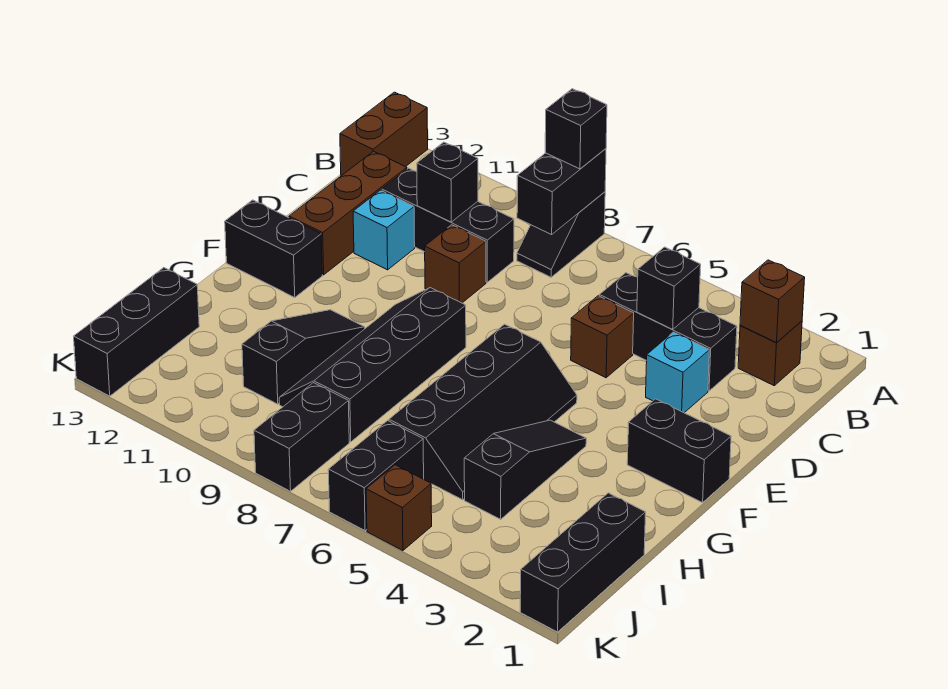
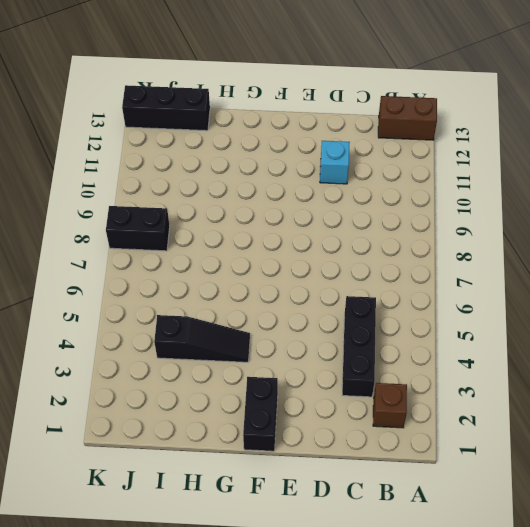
none -> black slope A8:B8 level 1 top A
none -> black brick C9:C11 level 1
none -> brown brick C12:E12 level 1

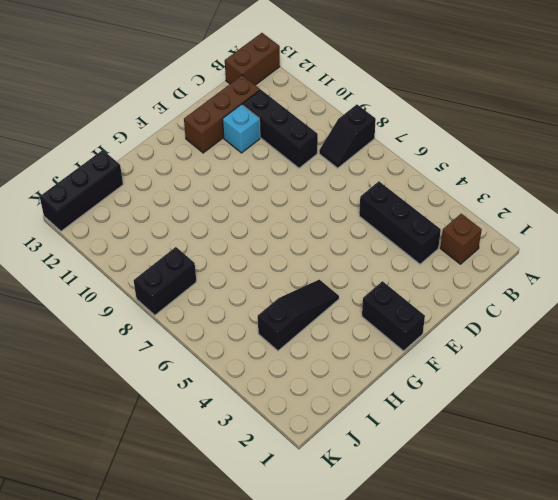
none -> cyan brick D3 level 1
none -> brown brick D5 level 1
none -> brown brick D9 level 1

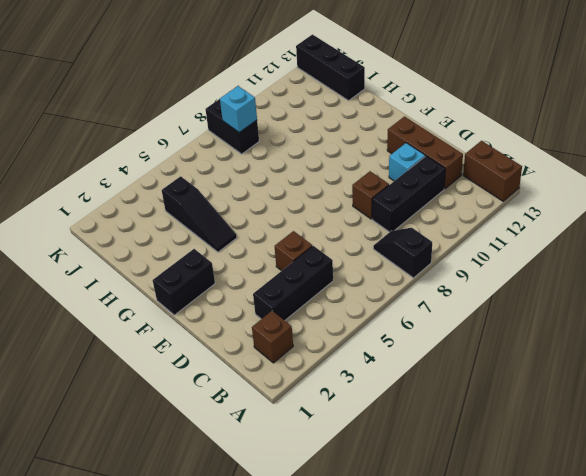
cyan brick J8 level 2 -> cyan brick D3 level 1
none -> black slope F5:I6 level 1 top 6
none -> black slope F8:I9 level 1 top 8
none -> black brick F12:F13 level 1

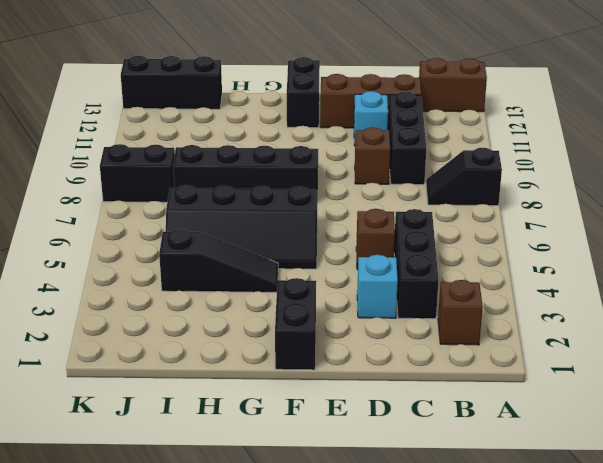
none -> black slope G10:I10 level 1 top I
none -> black brick I1:K1 level 1
none -> black brick J6:K6 level 1

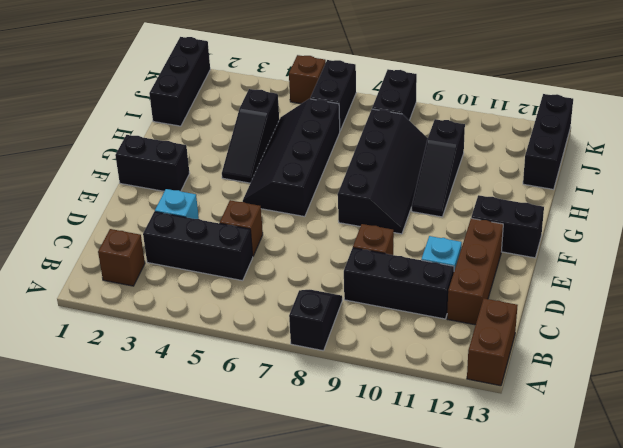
none -> black brick A8:B8 level 2
none -> brown brick B2 level 2
none -> black brick C4 level 2

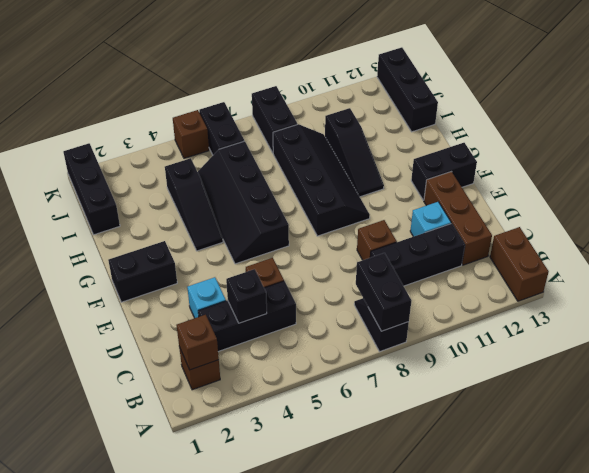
none -> black brick C10 level 2
none -> black brick A8 level 3

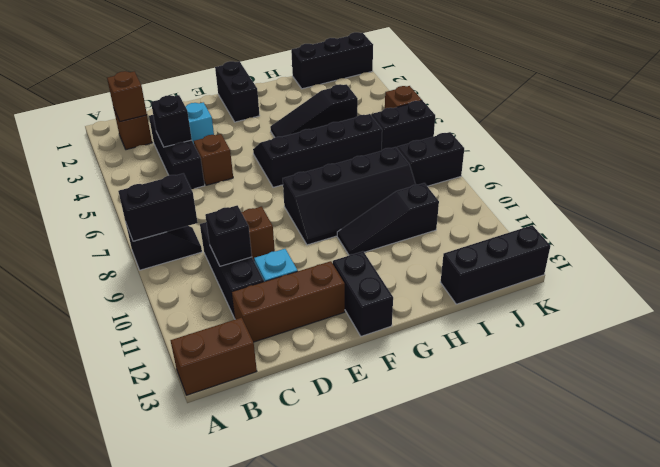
none -> black brick A8 level 3

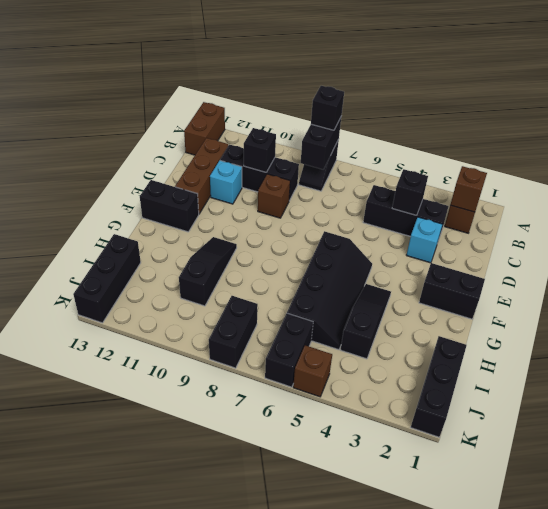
none -> brown brick D5 level 1
none -> black slope F8:I9 level 1 top 8

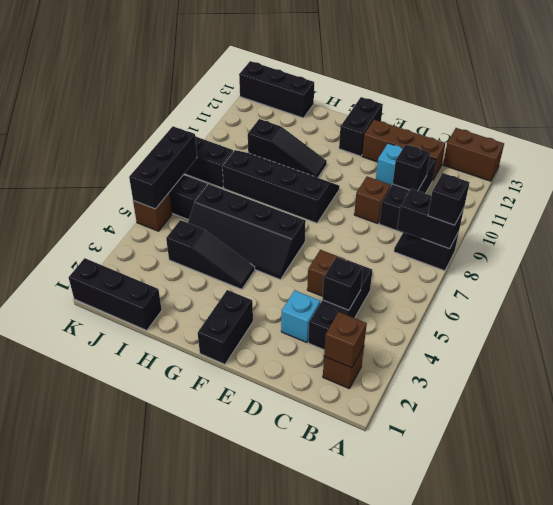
black brick K5:K7 level 2 -> none

